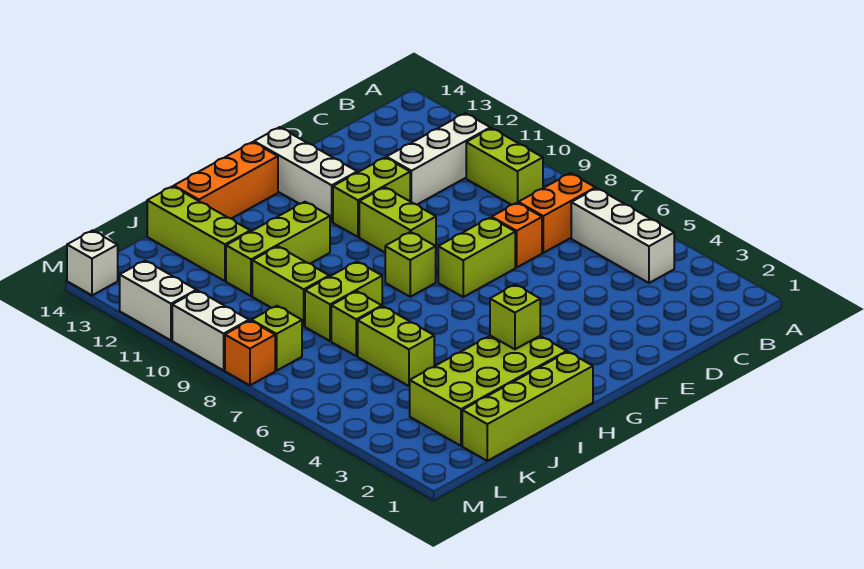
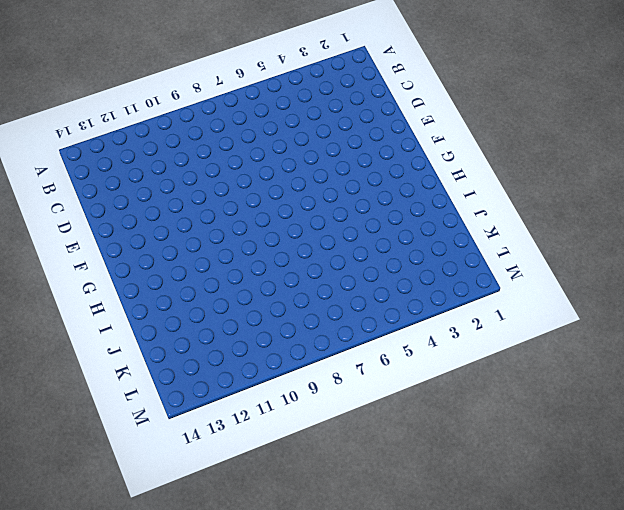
none -> white brick B4:B6 level 1
none -> orange brick B7:C7 level 1
none -> lime brick B9:B10 level 1

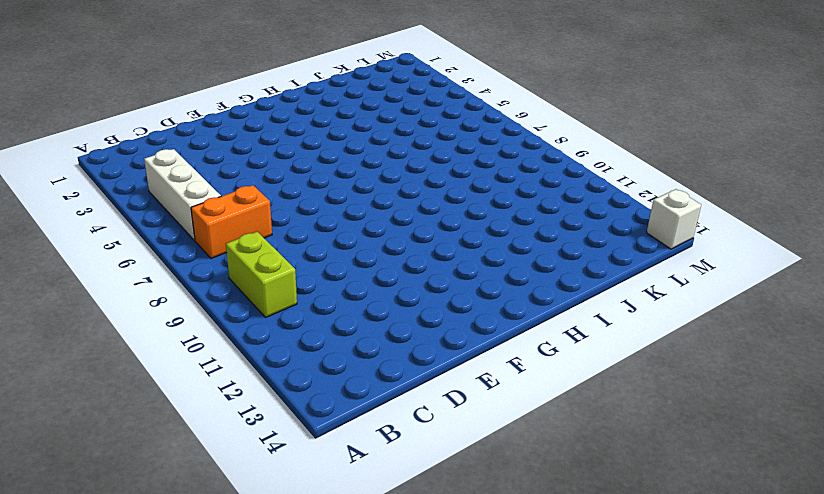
none -> white brick B11:D11 level 1
none -> orange brick D7 level 1
none -> lime brick E7:F7 level 1

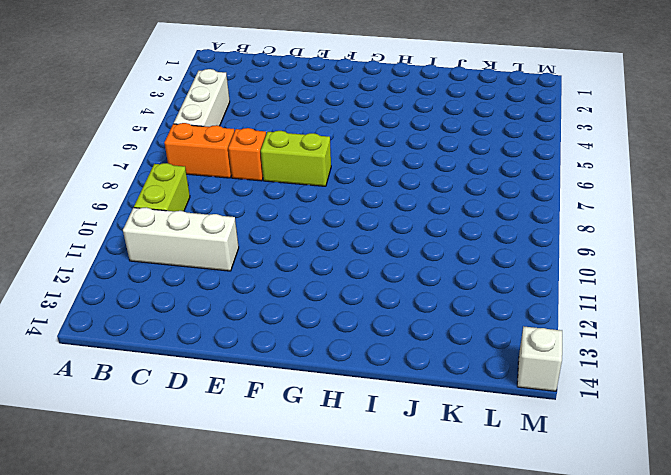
none -> lime brick E11:F11 level 1
none -> lime brick F9:F10 level 1
none -> white brick F12:F14 level 1

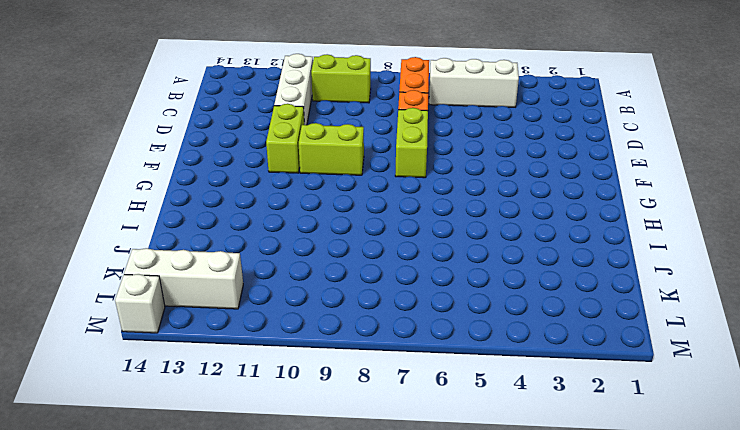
white brick L12:L14 level 1 -> white brick F12:F14 level 1
none -> lime brick G8 level 1
none -> orange brick G14:I14 level 1
none -> lime brick H1:K1 level 1

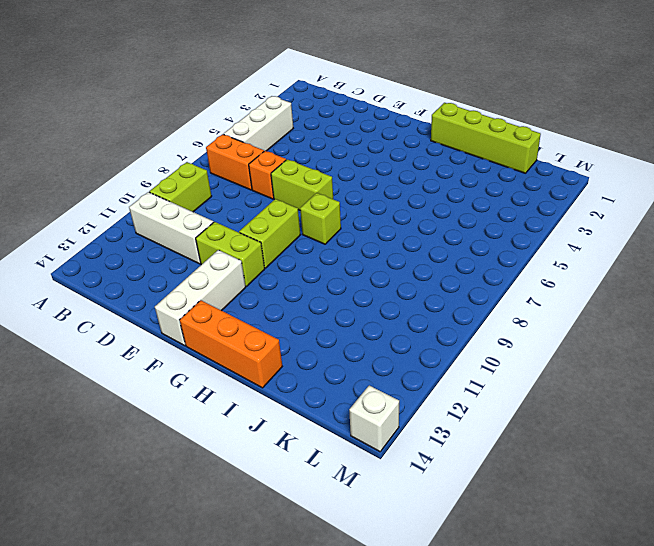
none -> lime brick H2:K3 level 1
none -> lime brick H11:J11 level 1
none -> lime brick I8:J8 level 1

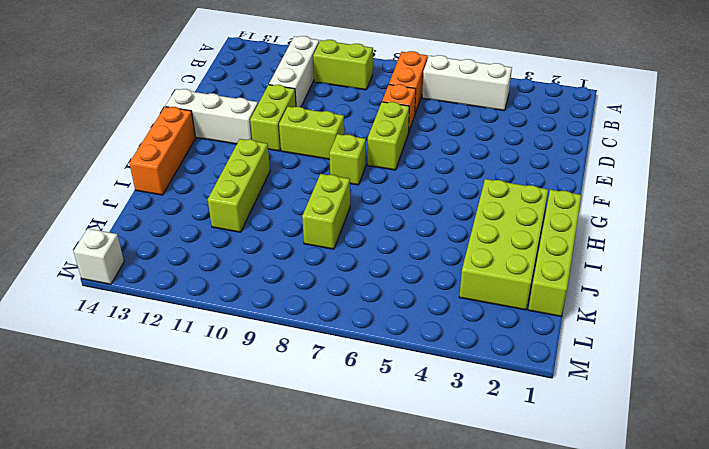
none -> lime brick J5:J6 level 1
none -> lime brick J7 level 1
none -> lime brick J9:J10 level 1

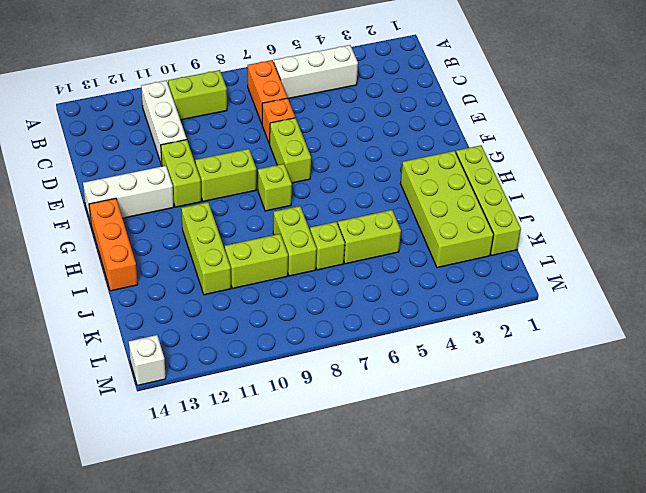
none -> lime brick J12:J14 level 1
none -> lime brick L8 level 1
none -> orange brick M8 level 1

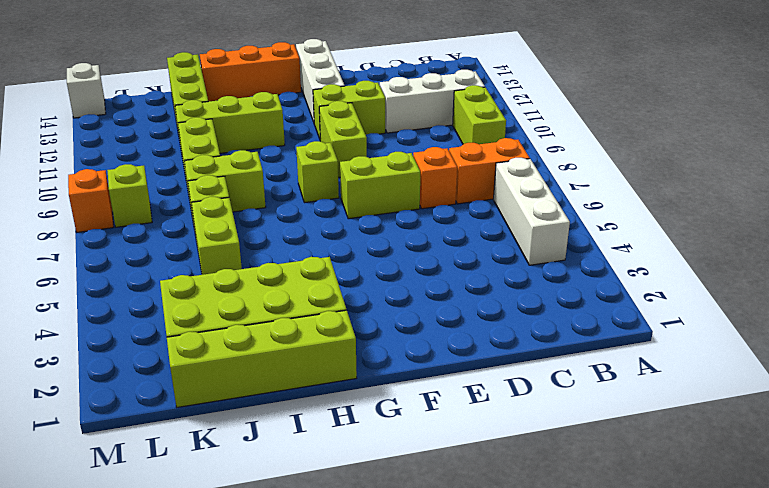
none -> white brick M9:M10 level 1
none -> white brick M11:M12 level 1
none -> lime brick H3 level 2

